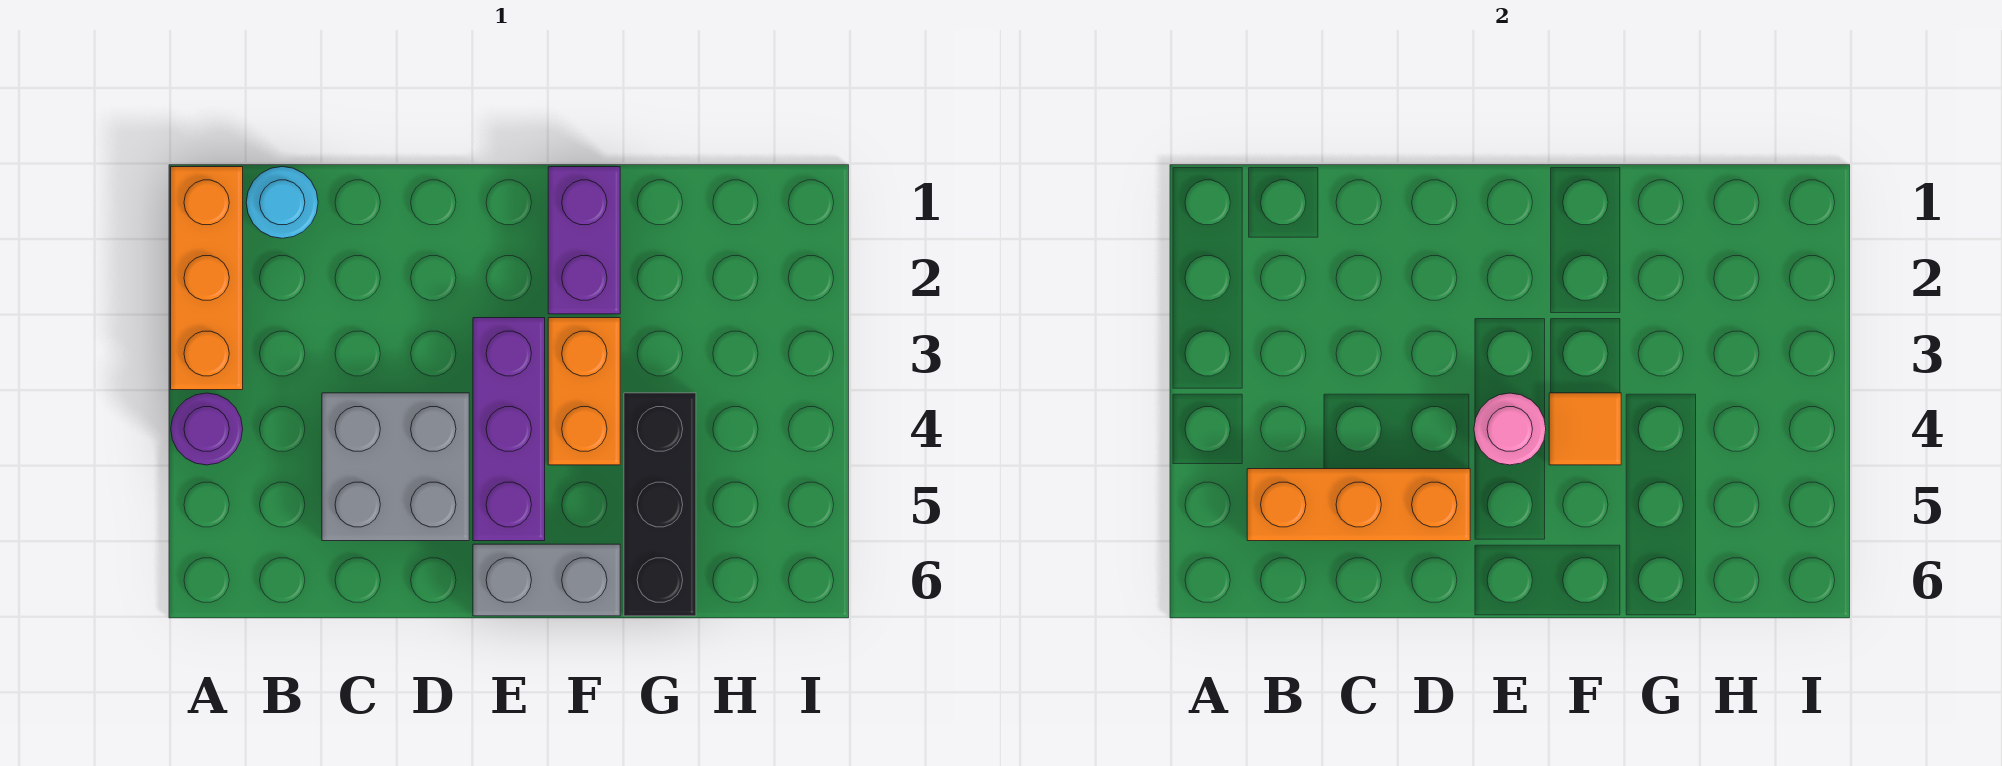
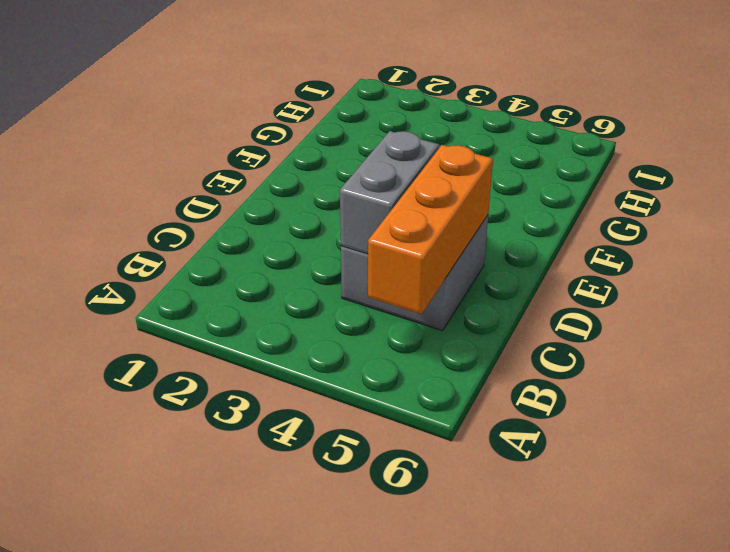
grey brick C4:D4 level 2 -> grey brick E6:F6 level 1
none -> orange brick A1:A3 level 1
none -> purple round brick A4 level 1
none -> cyan round brick B1 level 1

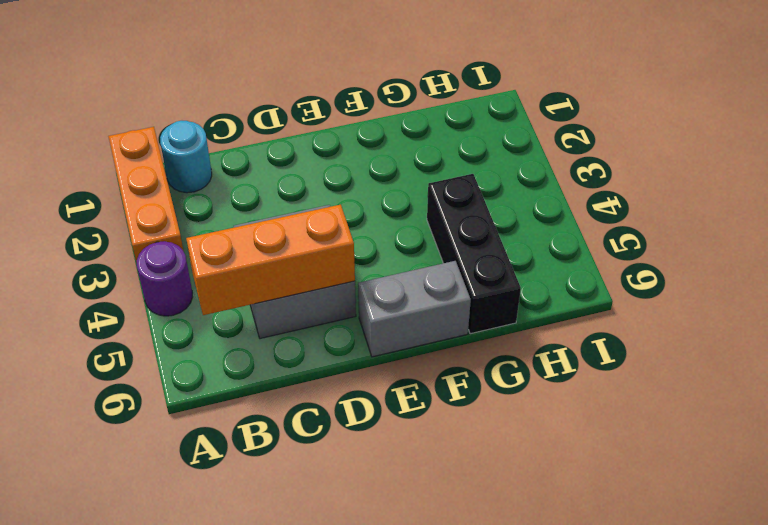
none -> purple brick E3:E5 level 1
none -> purple brick F1:F2 level 1
none -> orange brick F3:F4 level 1

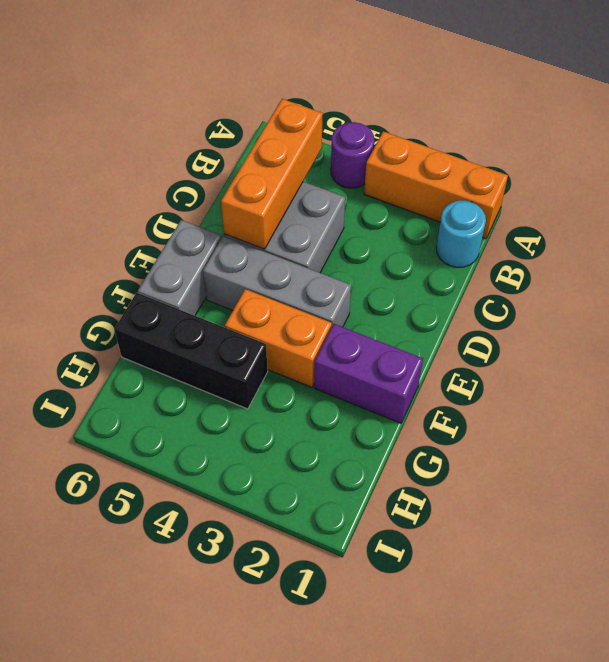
grey brick E3:E5 level 1 -> purple brick E3:E5 level 1
none -> pink round brick E4 level 2
none -> orange tile F4 level 2

